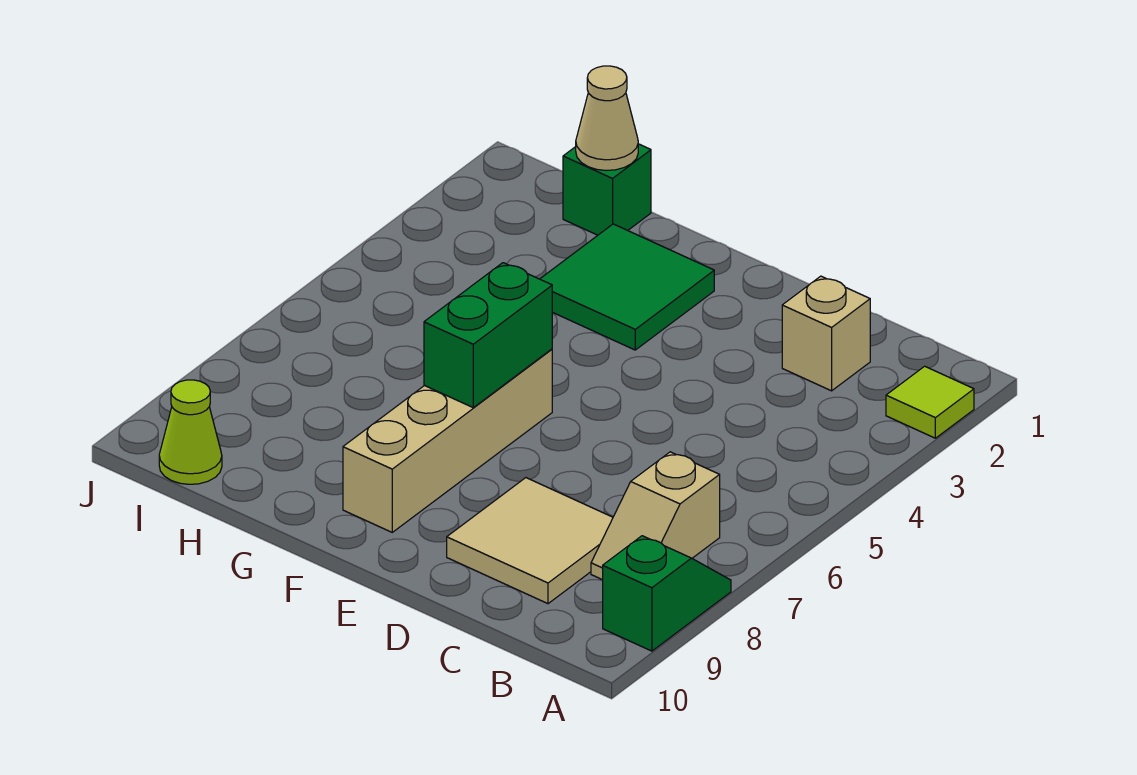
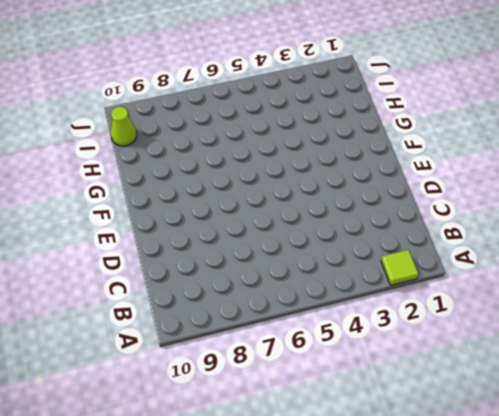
none -> green slope A8:A9 level 1 top 9
none -> tan slope B7:B8 level 1 top 7

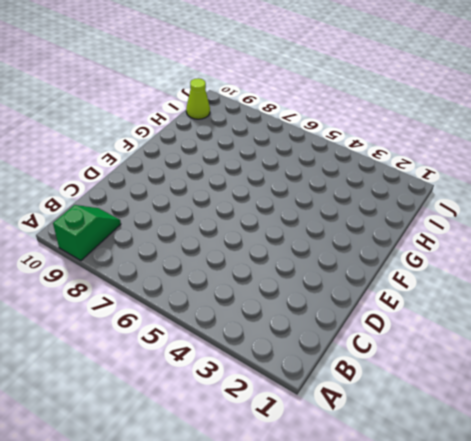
green slope A9:B9 level 1 top A -> green slope A8:A9 level 1 top 9
none -> lime tile A2 level 1
none -> tan slope B7:B8 level 1 top 7

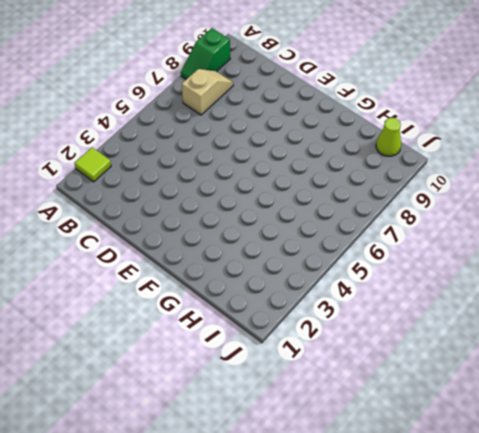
none -> tan brick C2 level 1
none -> tan tile C8:D9 level 1

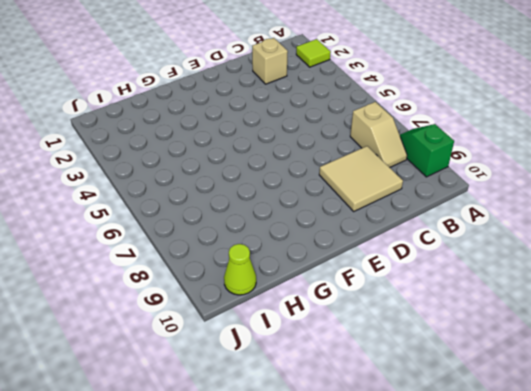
none -> green tile F2:G3 level 1
none -> tan brick F6:F9 level 1

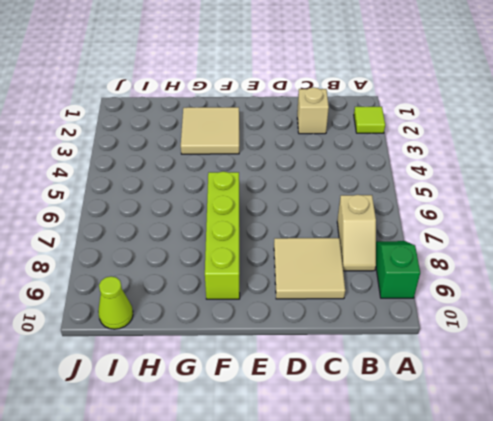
tan tile F2:G3 level 1 -> green tile F2:G3 level 1
lime brick F6:F9 level 1 -> tan brick F6:F9 level 1
none -> green brick H1 level 1
none -> green brick F6:F7 level 2

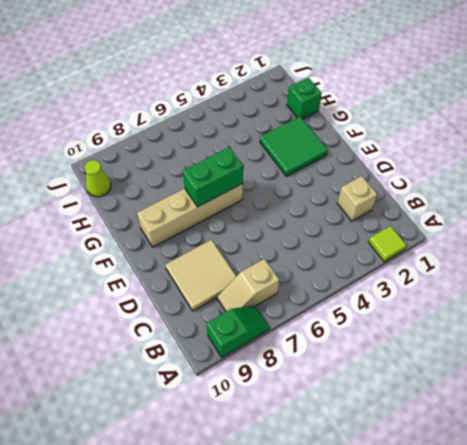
none -> tan cone H1 level 2

